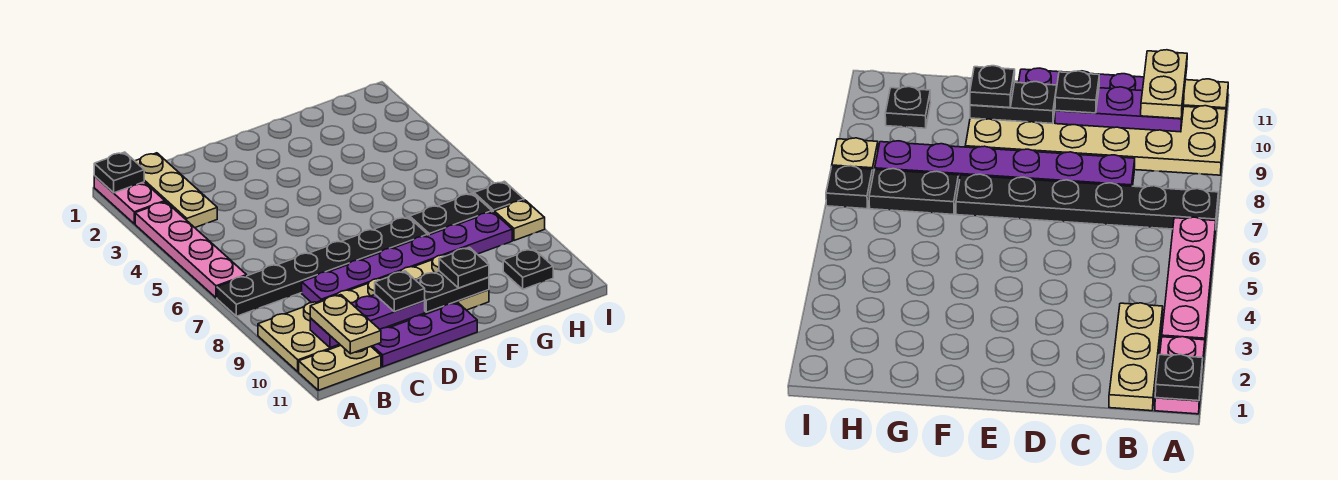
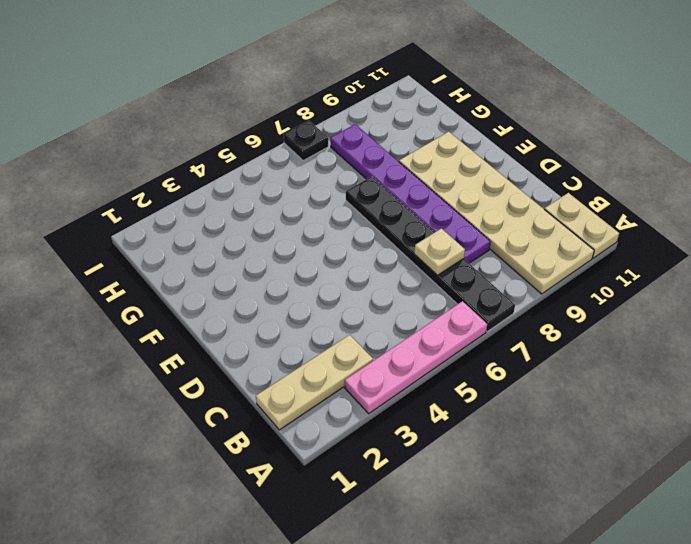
tan plate C7 level 2 -> tan plate I8 level 1
none -> pink plate A1:A2 level 1
none -> purple plate C11:E11 level 1
none -> black plate G7:H7 level 1

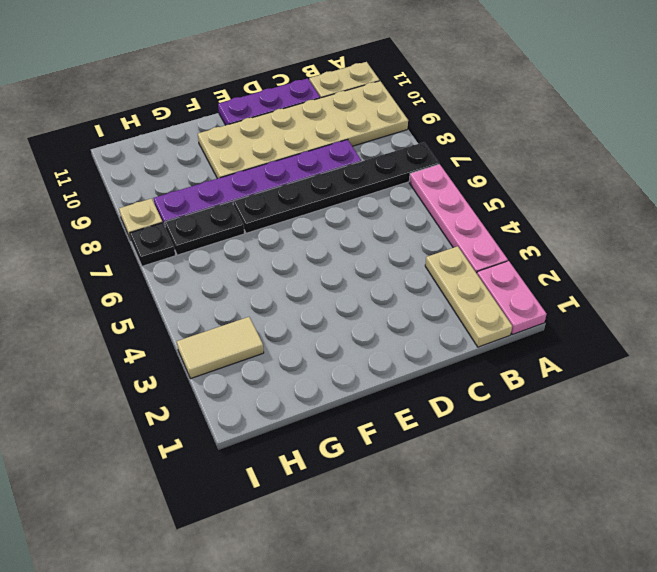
tan tile H3:I3 level 1 -> none
none -> black plate H10 level 1
none -> black plate A1 level 2
none -> purple plate B10:D10 level 2

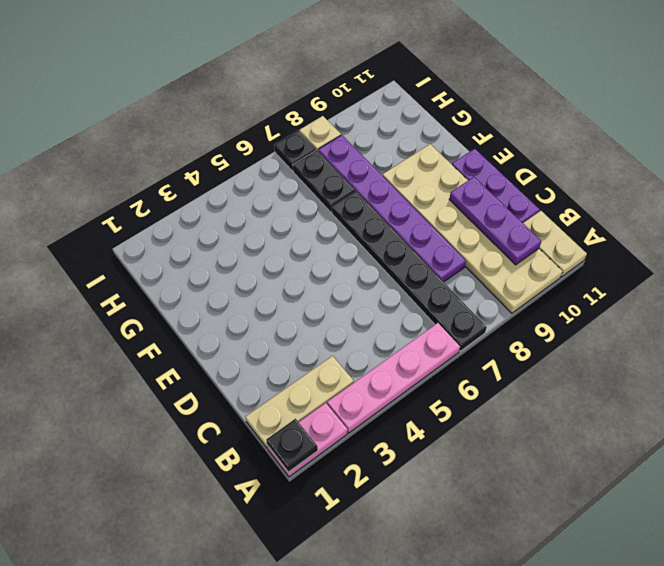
none -> black plate H10 level 1
none -> black plate E10:F10 level 2
none -> tan plate B10:B11 level 3

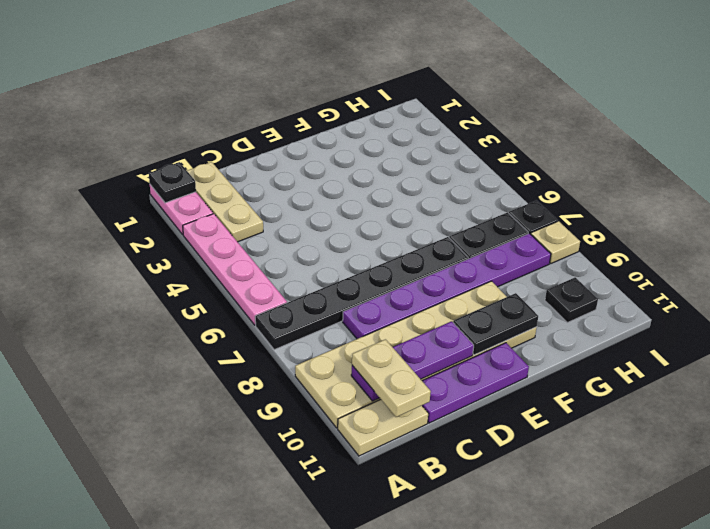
none -> black plate D10 level 3
none -> black plate F10 level 3

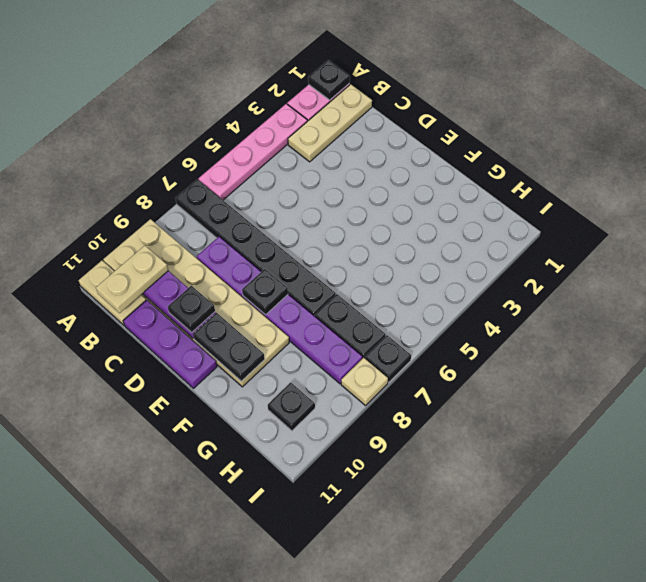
black plate E8 level 2 -> black plate F10 level 3

